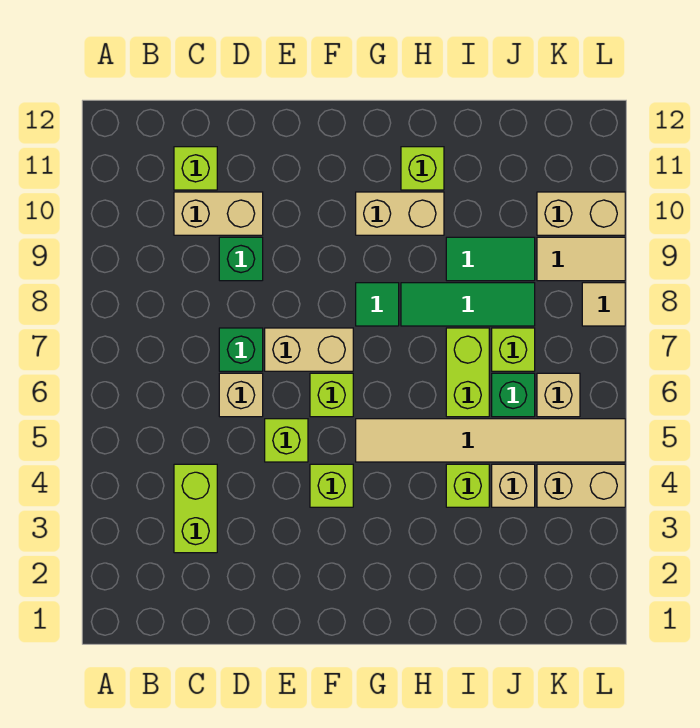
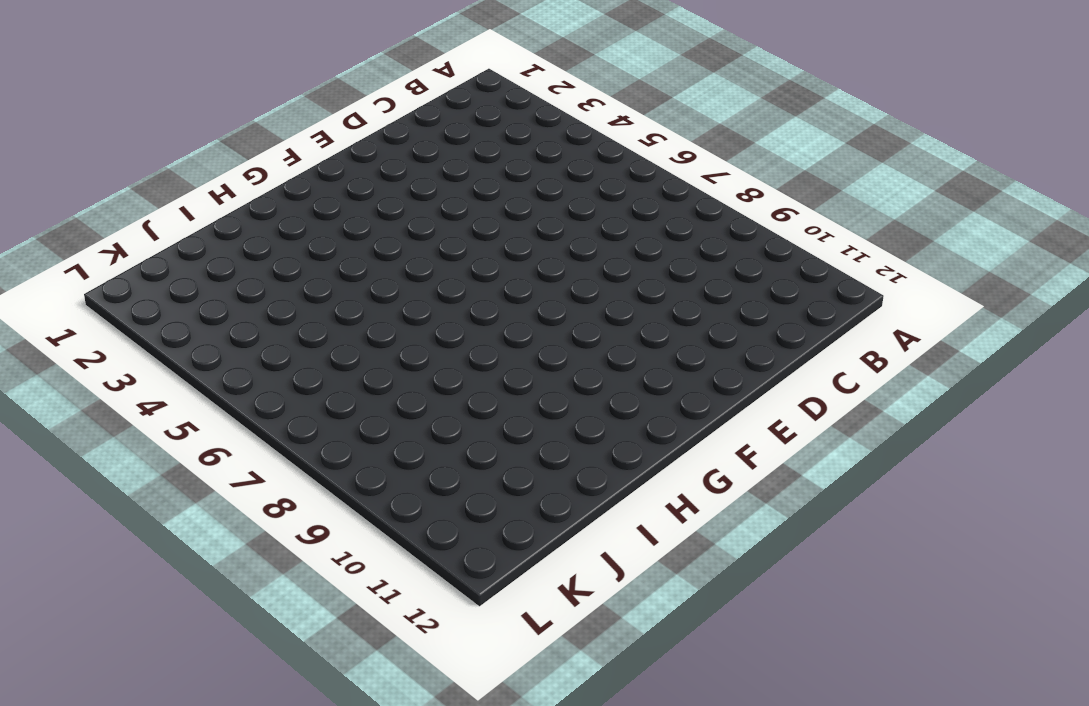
none -> lime brick C3:C4 level 1
none -> tan brick C10:D10 level 1
none -> lime brick C11 level 1

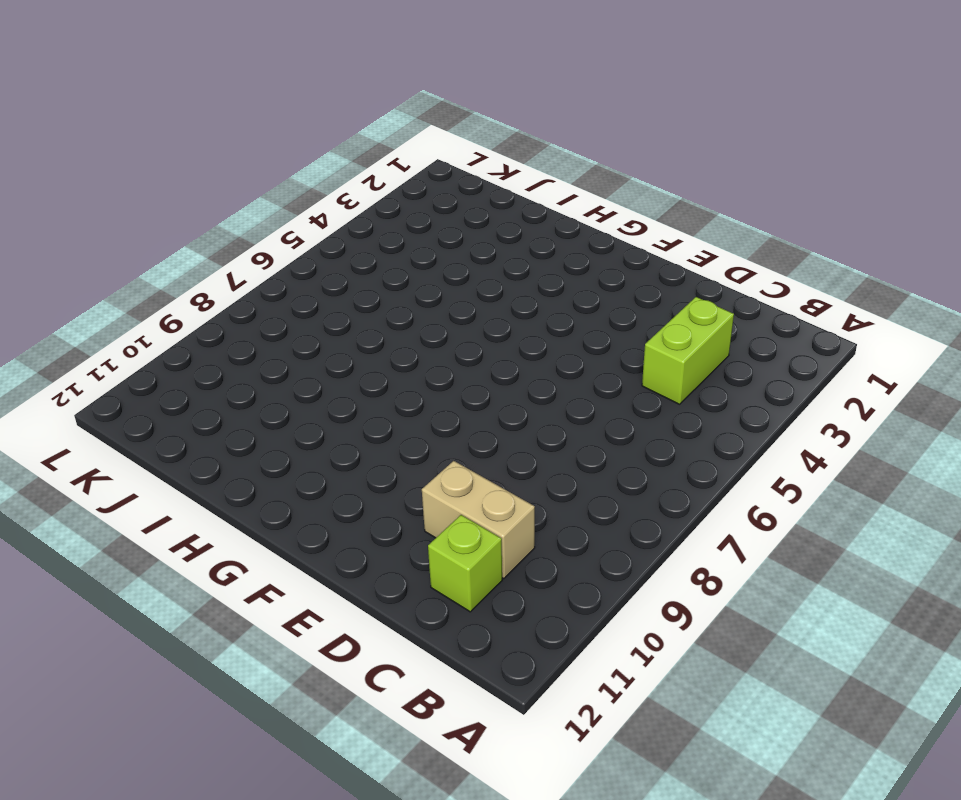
none -> tan brick D6 level 1
none -> green brick D7 level 1
none -> green brick D9 level 1

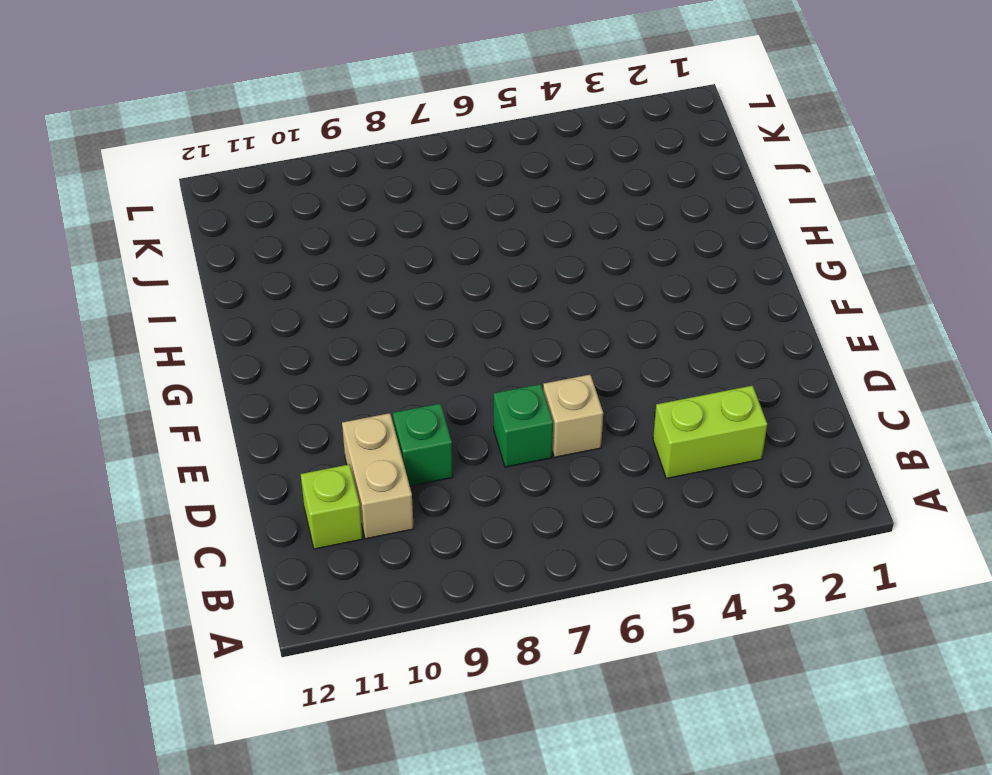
none -> lime brick E5 level 1
none -> tan brick E7:F7 level 1
none -> lime brick F4 level 1

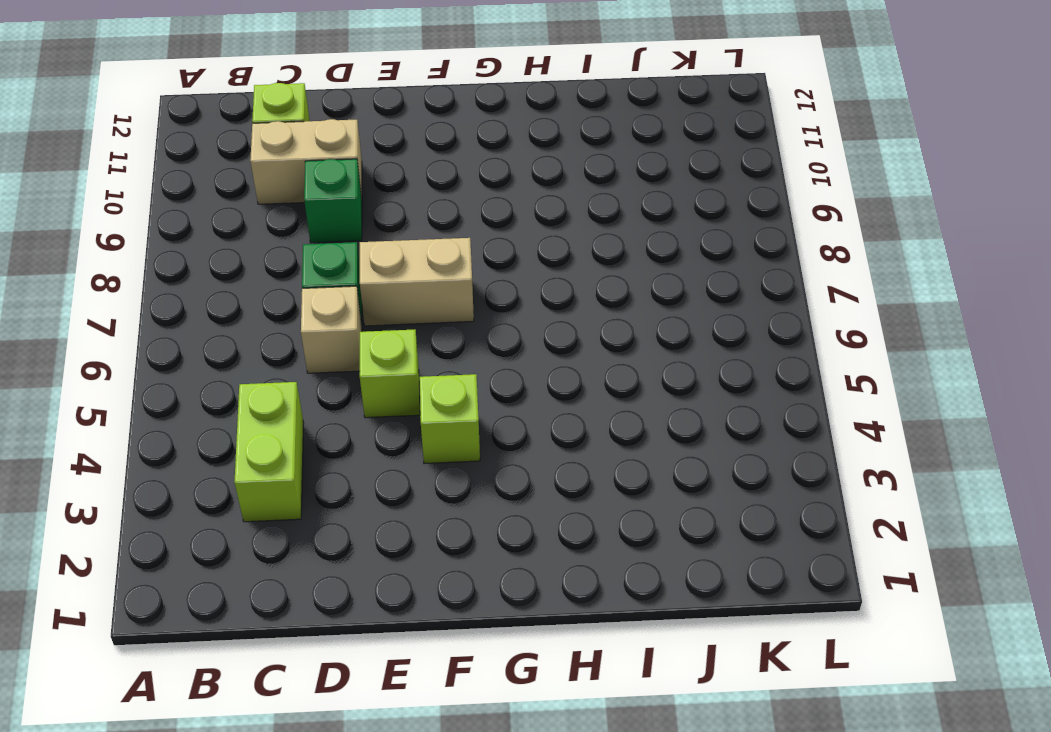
none -> lime brick F6 level 1
none -> tan tile G5:L5 level 1
none -> green tile G8 level 1

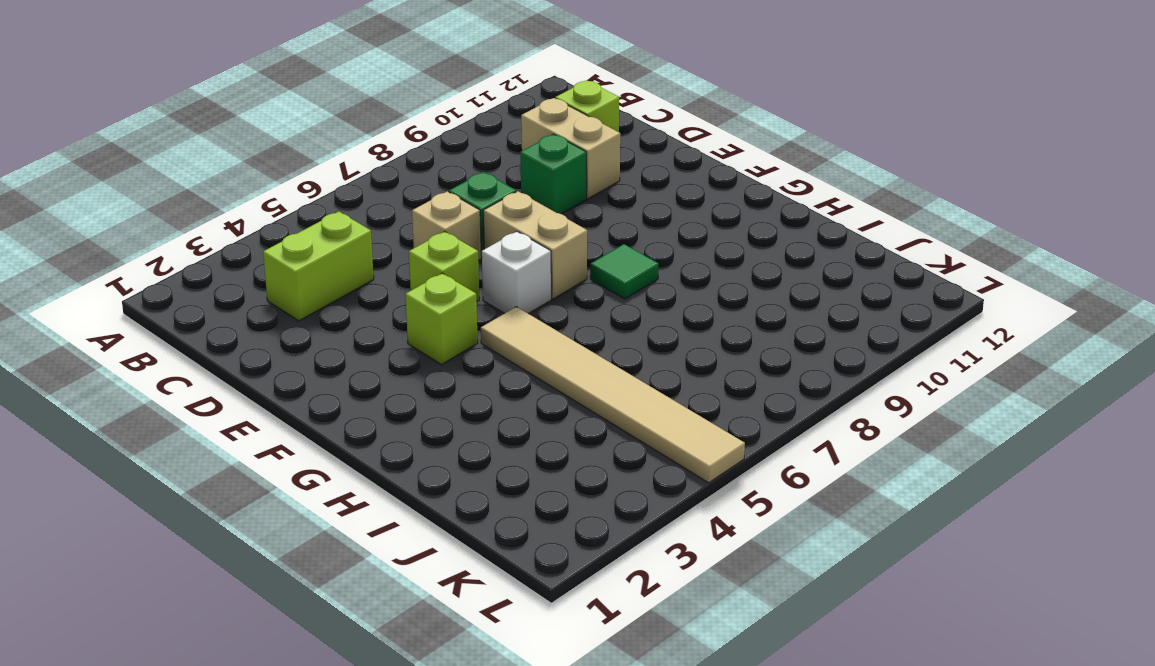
white brick F6 level 1 -> lime brick F6 level 1
none -> tan brick G10:H10 level 1
none -> green tile H8:J8 level 1
none -> lime brick H11 level 1

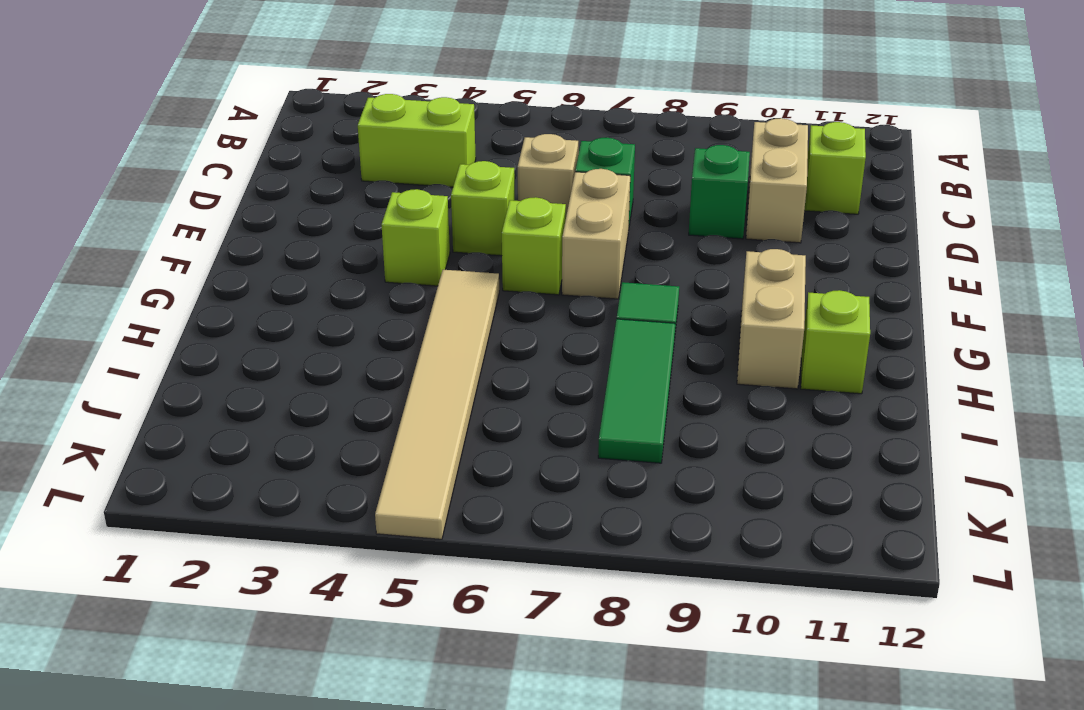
none -> lime brick I4 level 1
none -> lime brick I6:I7 level 1
none -> green tile I9:J9 level 1

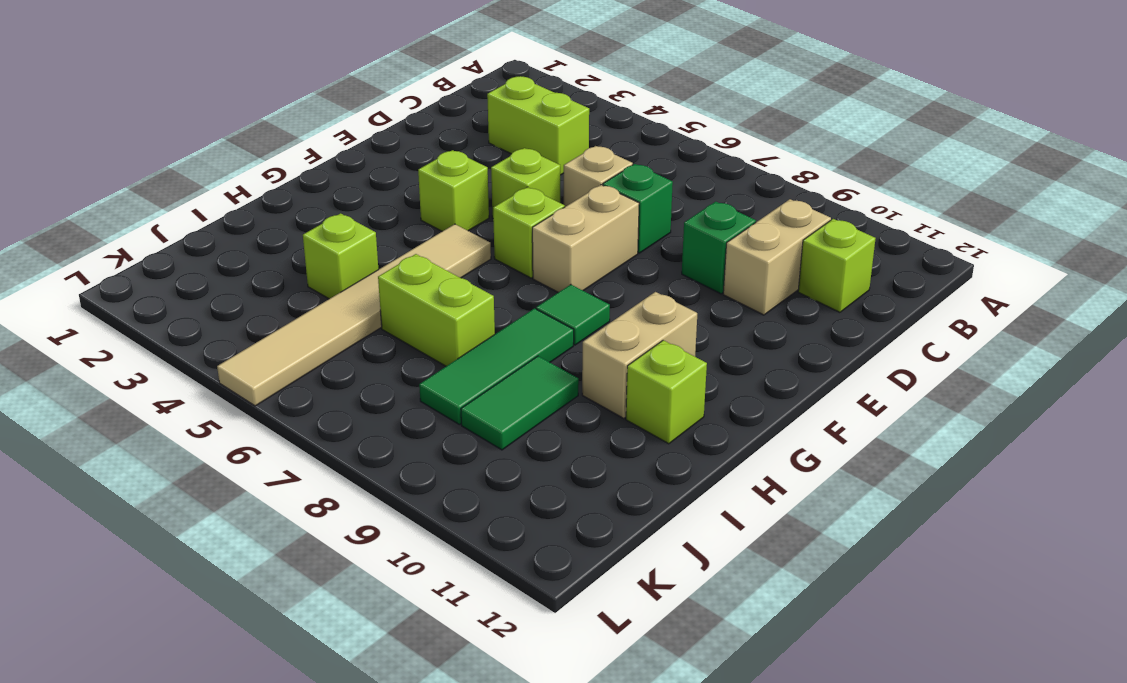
none -> tan brick J4 level 1
none -> green brick J6 level 1
none -> lime brick J7 level 1

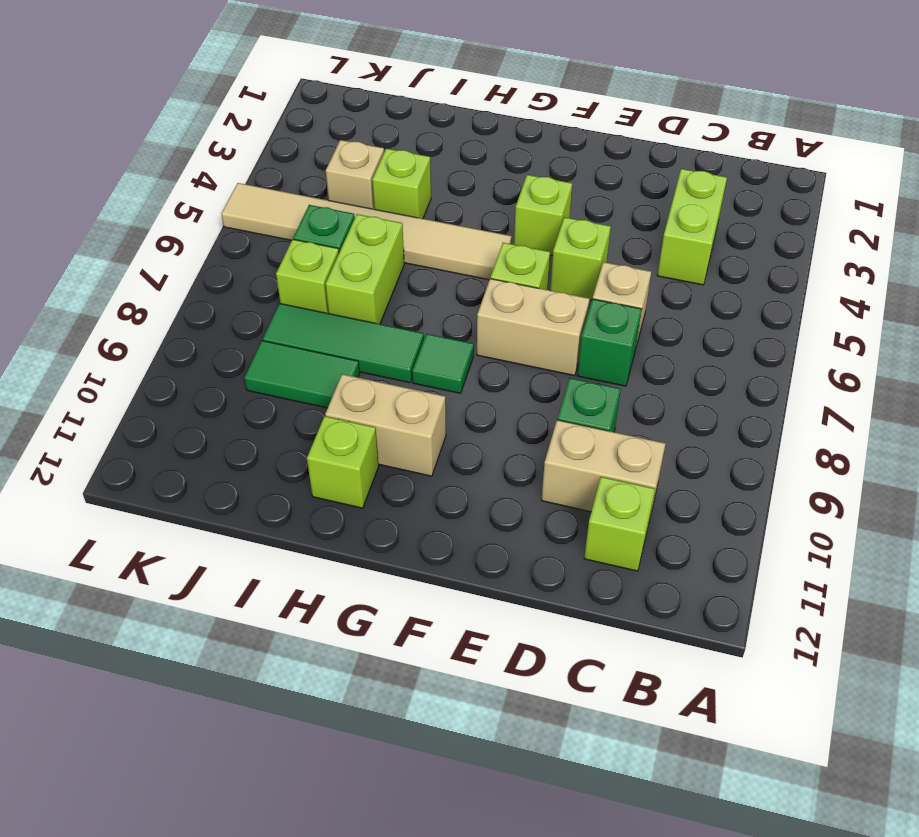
none -> tan brick K4:L4 level 1
none -> tan brick K6 level 1
none -> tan tile K9:L9 level 1

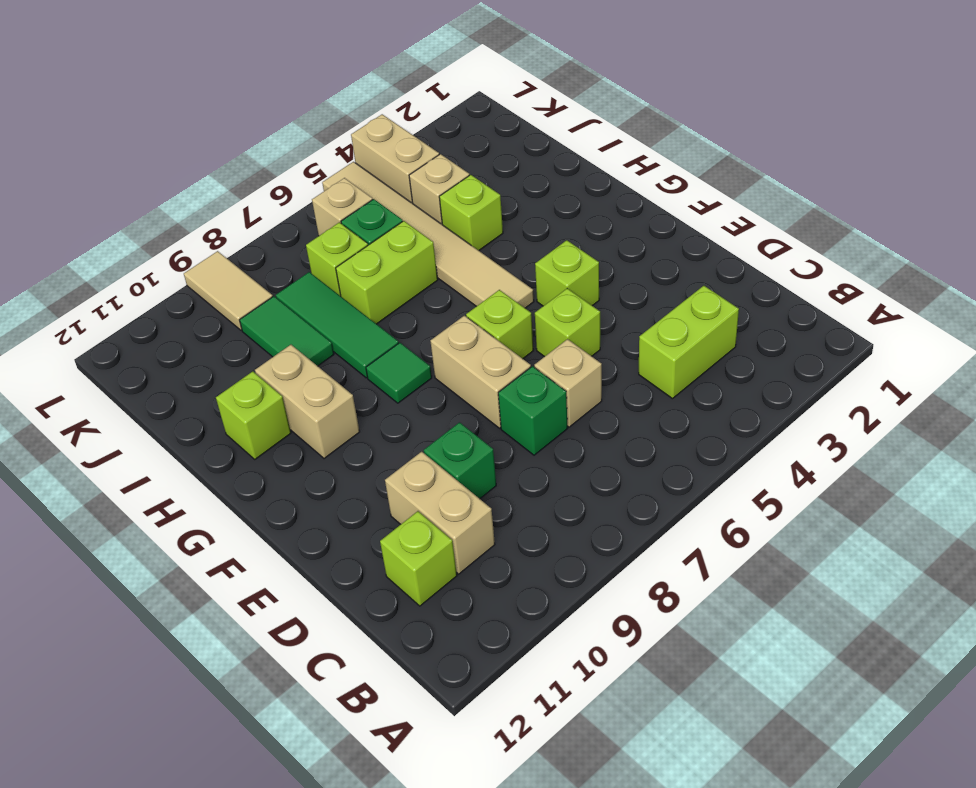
none -> tan brick K10:L10 level 1
none -> tan tile L8 level 1

